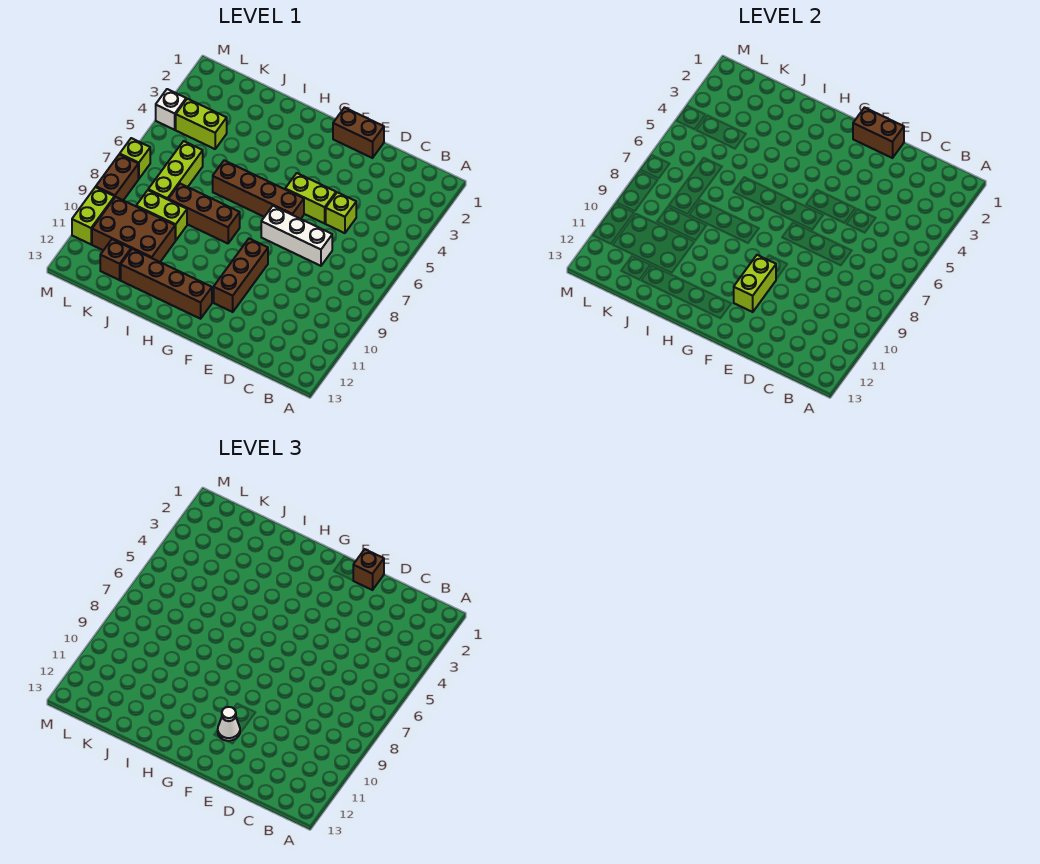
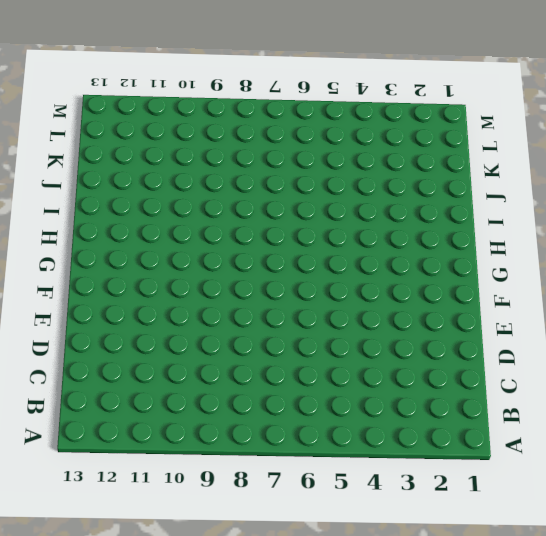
none -> lime brick D5 level 1
none -> white brick D7:F7 level 1
none -> brown brick E1:F1 level 1

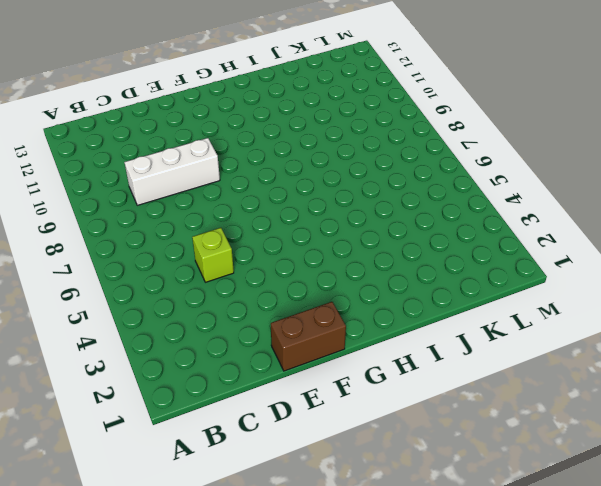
white brick C9:E9 level 1 -> white brick D7:F7 level 1
none -> lime brick E5:F5 level 1
none -> brown brick F6:I6 level 1
none -> brown brick F9:F11 level 1

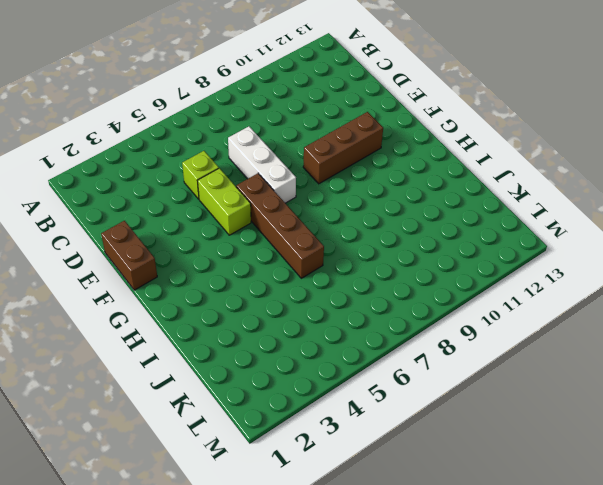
none -> brown brick G12:J12 level 1
none -> brown brick H8:J8 level 1
none -> lime brick J9:K9 level 1

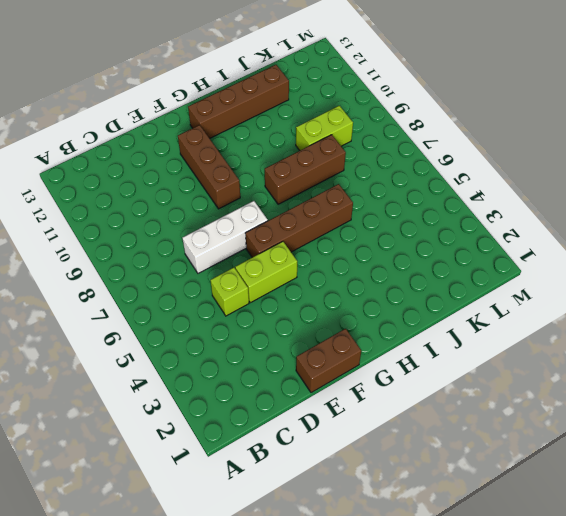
none -> brown brick J10:L11 level 1
none -> lime brick K4:L4 level 1
none -> lime brick K6:K8 level 1

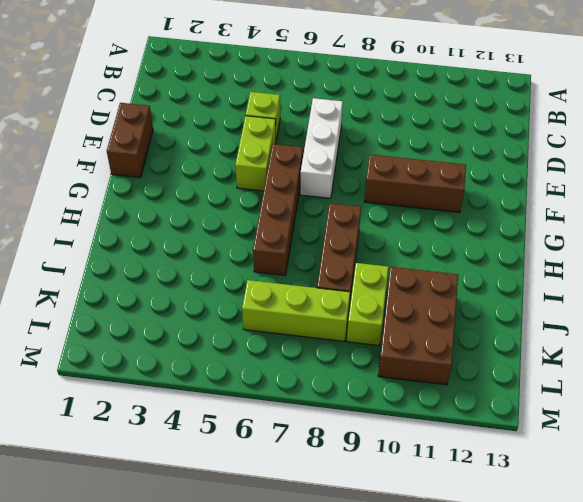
none -> brown brick G12:J12 level 1
none -> lime brick K4:L4 level 1
none -> brown brick K12 level 1

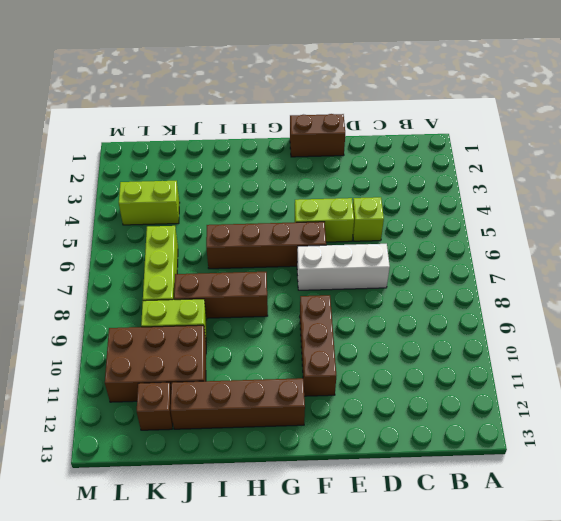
none -> white brick M4 level 1
none -> lime brick M7 level 1
none -> brown brick M8:M9 level 1

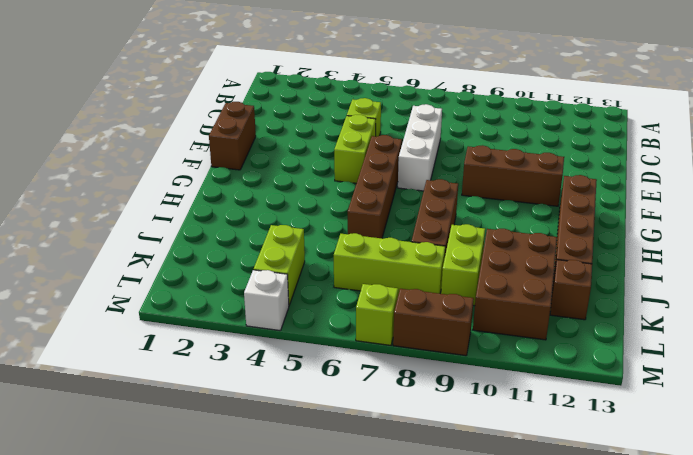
none -> lime brick M10:M11 level 1
none -> brown brick E1:F1 level 2
none -> lime brick F10:F11 level 2

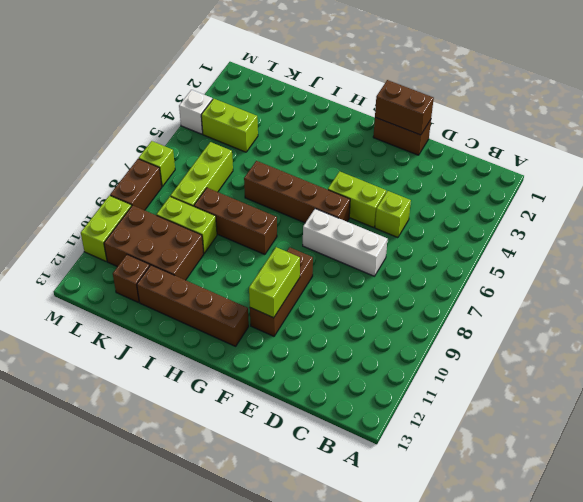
none -> brown brick E1 level 3
none -> white cone F11 level 3

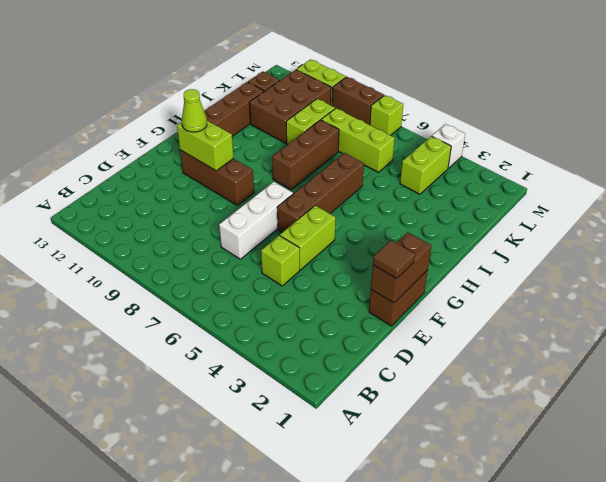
brown tile E1 level 3 -> brown brick E1 level 3
lime cone F11 level 3 -> white cone F11 level 3

